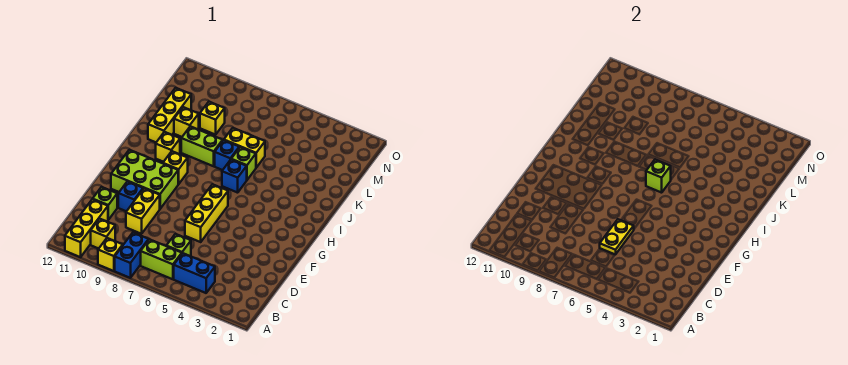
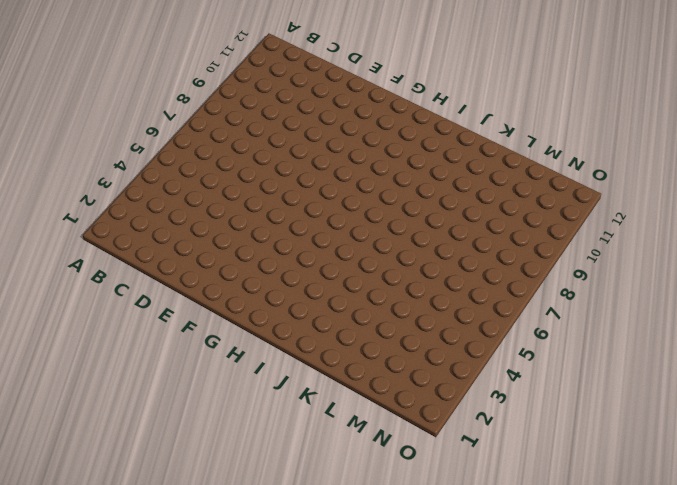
none -> blue brick A8:B8 level 1
none -> yellow brick A9 level 1
none -> yellow brick A11:C11 level 1

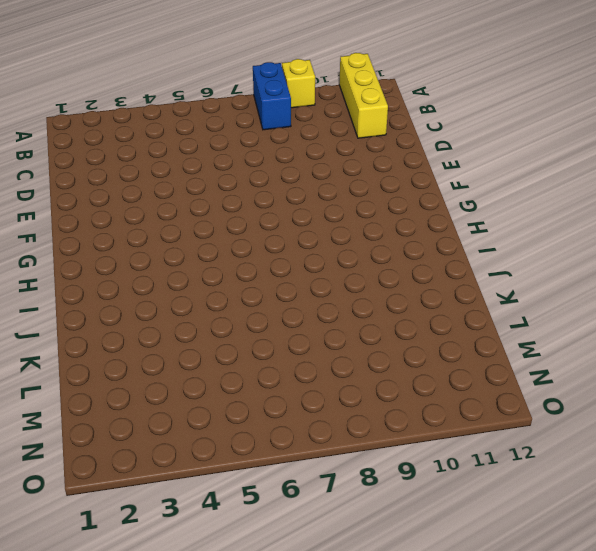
none -> blue brick B4:B5 level 1
none -> lime brick B6:B7 level 1
none -> yellow brick B10 level 1

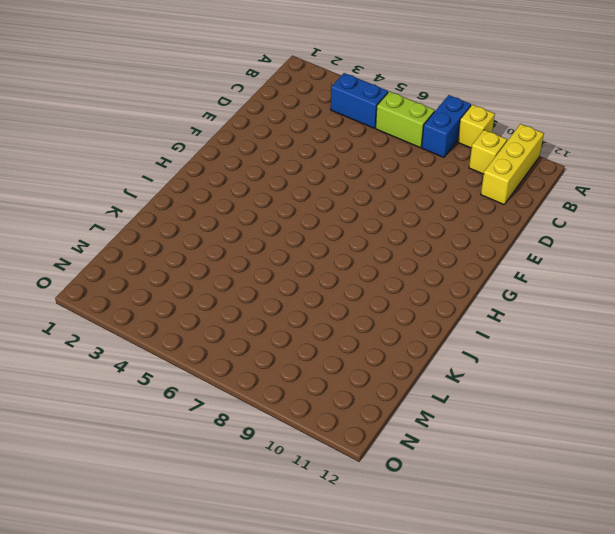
none -> lime brick C6 level 1
none -> yellow brick D9:E9 level 1
none -> lime brick D11 level 1

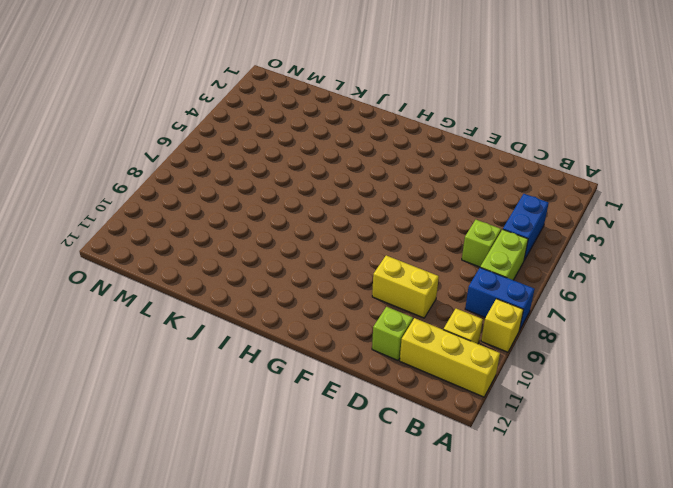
none -> yellow brick E6:G6 level 1
none -> blue brick E10 level 1
none -> lime brick F9:G11 level 1

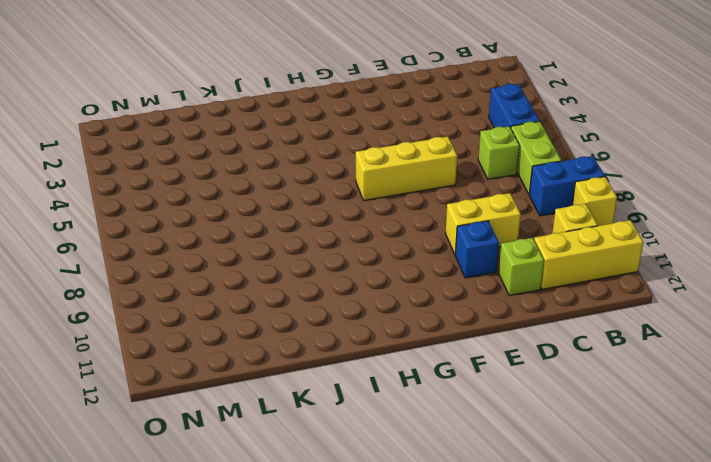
none -> lime brick F9:G11 level 1
none -> yellow brick H9 level 1
none -> blue brick I6 level 1

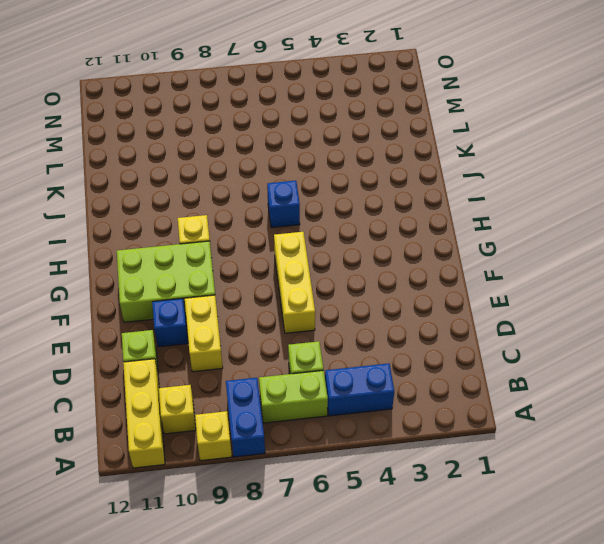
none -> yellow brick I10 level 1
none -> lime brick J6 level 1
none -> blue brick J7 level 1

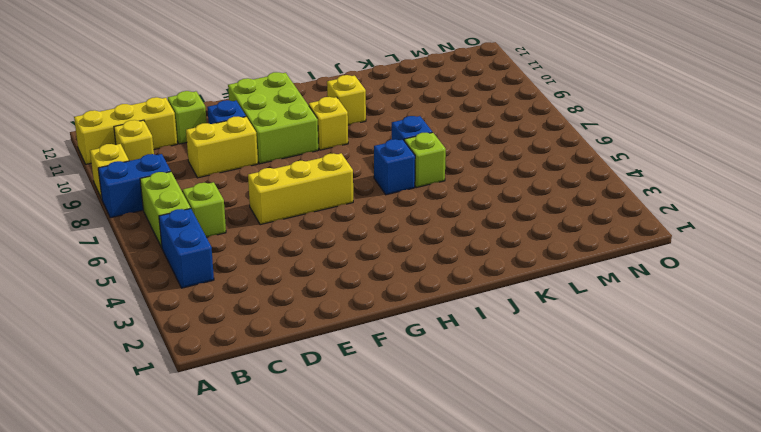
none -> lime brick J8:J9 level 1
none -> yellow brick J11:L11 level 1
none -> yellow brick K6:K7 level 1

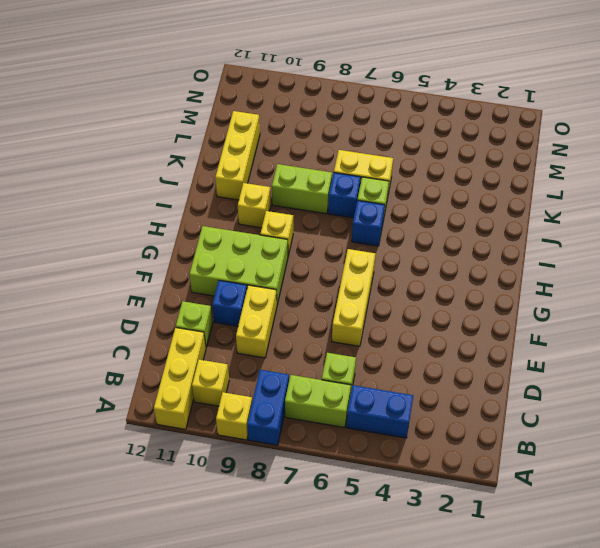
none -> yellow brick K10 level 1
none -> yellow brick L9 level 1
none -> yellow plate D6:E6 level 2

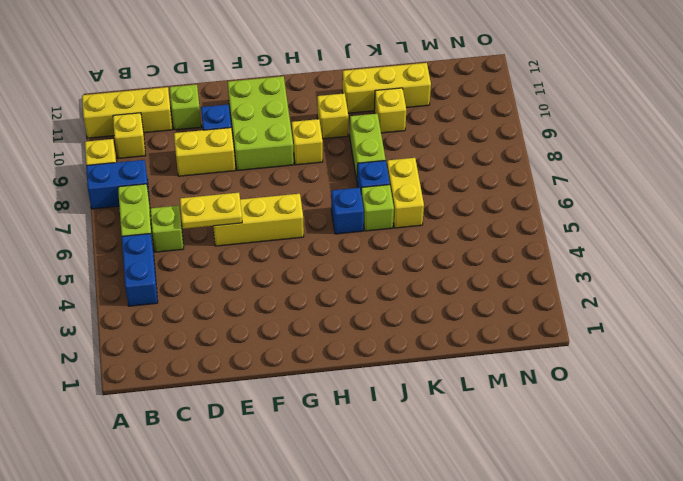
none -> yellow brick L9 level 1
none -> lime brick I6 level 2

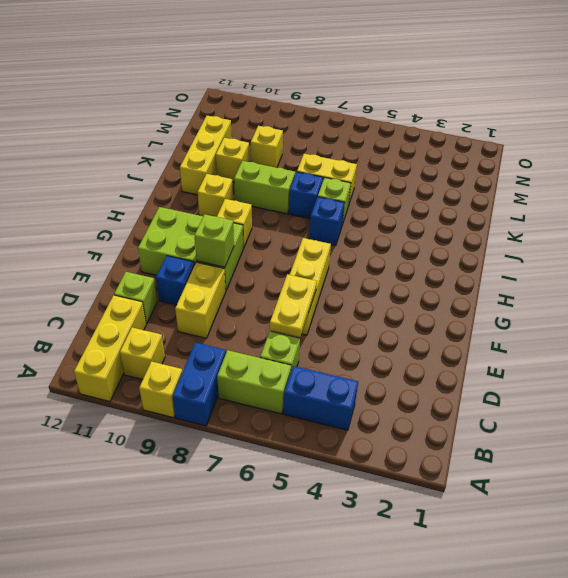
lime brick F9 level 2 -> lime brick I6 level 2

